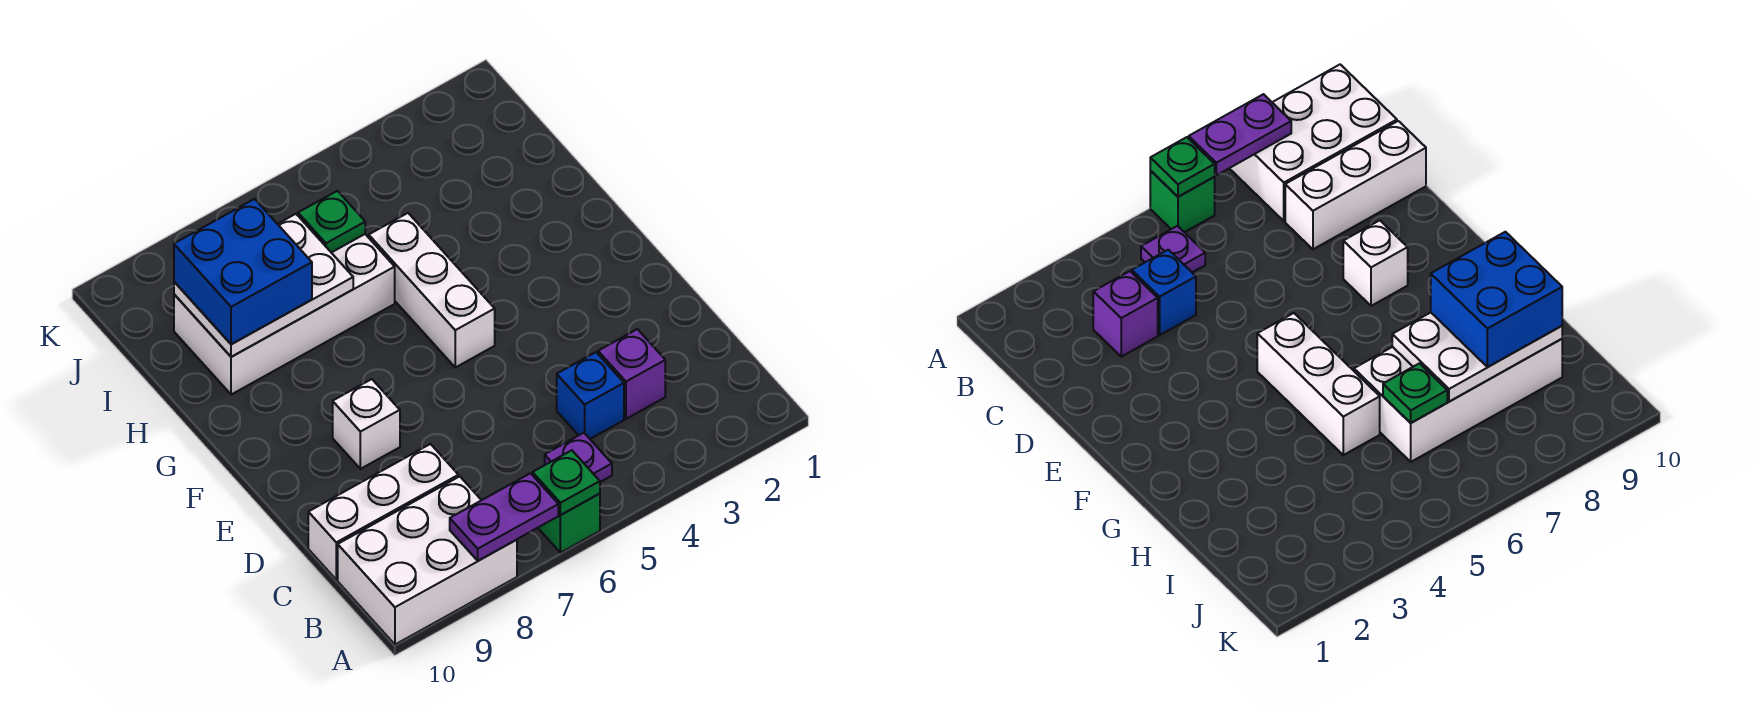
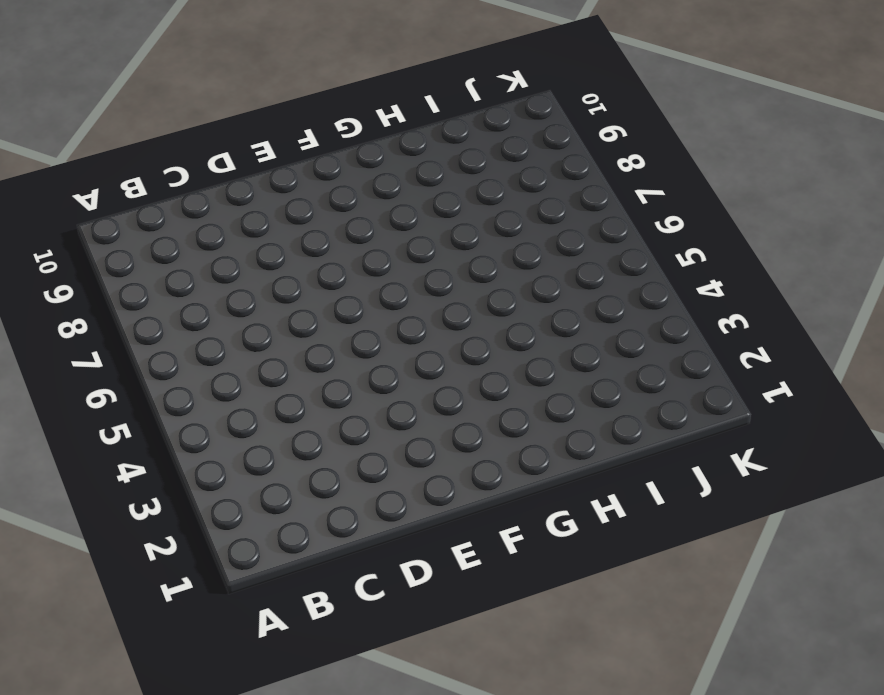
none -> green brick A6 level 1
none -> white brick A8:B10 level 1
none -> purple plate B5 level 1

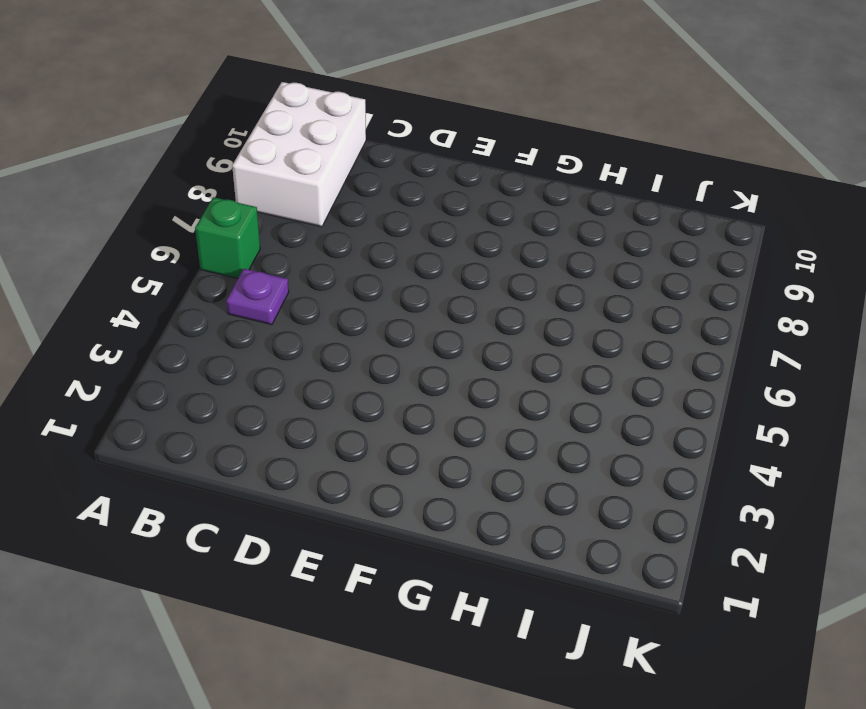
none -> purple brick C3 level 1
none -> blue brick C4 level 1
none -> white brick C8:C10 level 1

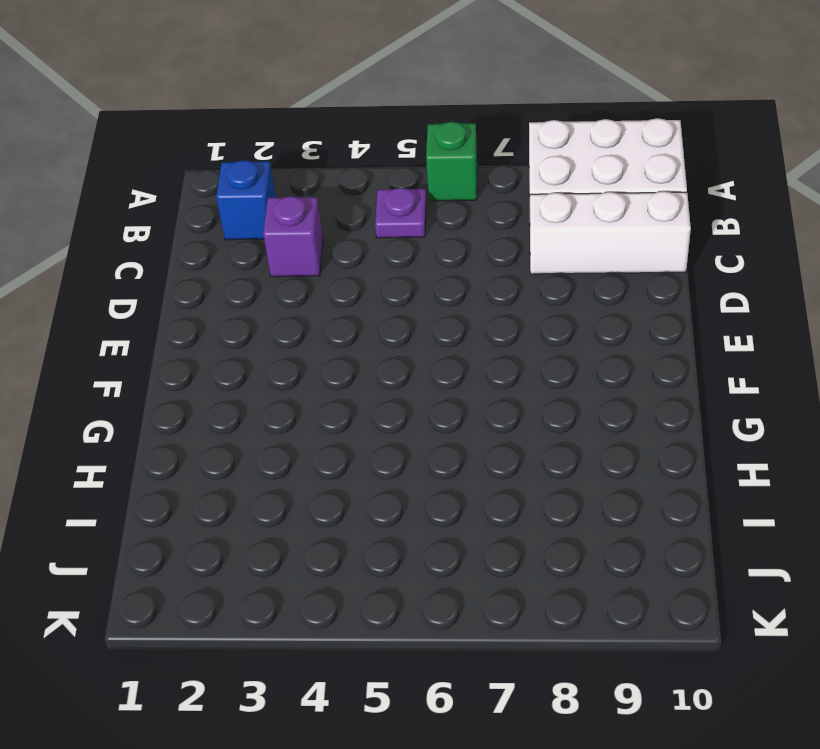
blue brick B2 level 1 -> blue brick C4 level 1
none -> white brick E8 level 1
none -> white brick F5:H5 level 1
none -> white brick H6:I9 level 1

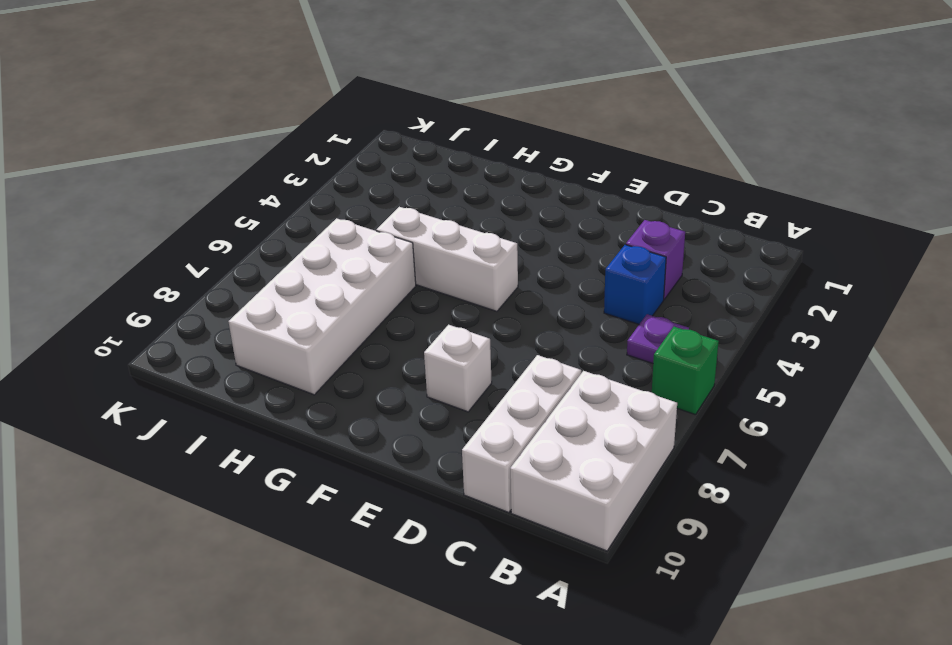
none -> green plate A6 level 2
none -> purple plate A7:A8 level 2
none -> white plate H7:I9 level 2

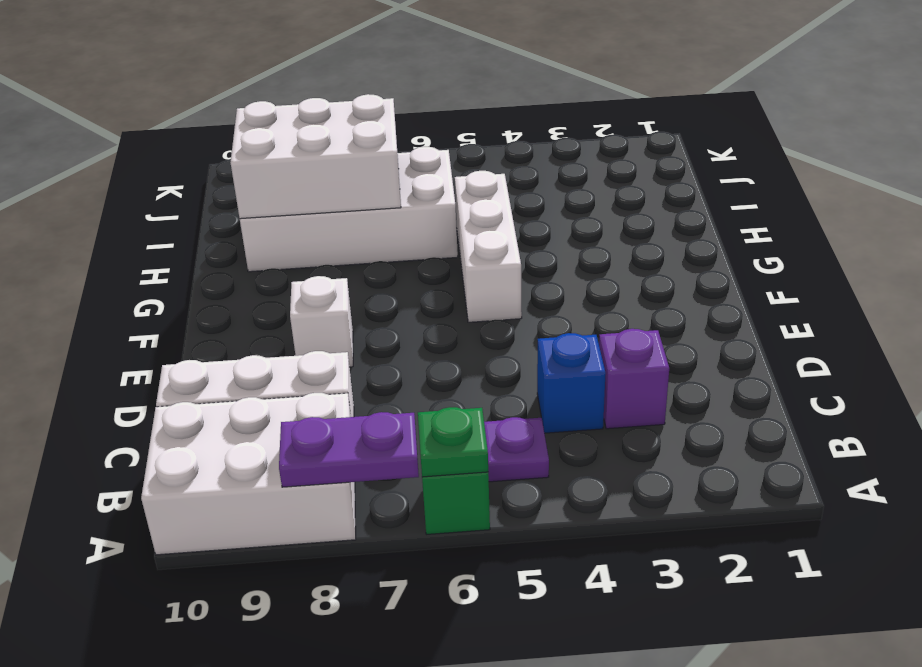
white brick H7:I9 level 2 -> white plate H7:I9 level 2
none -> green plate I6 level 2
none -> blue brick H8:I9 level 3

